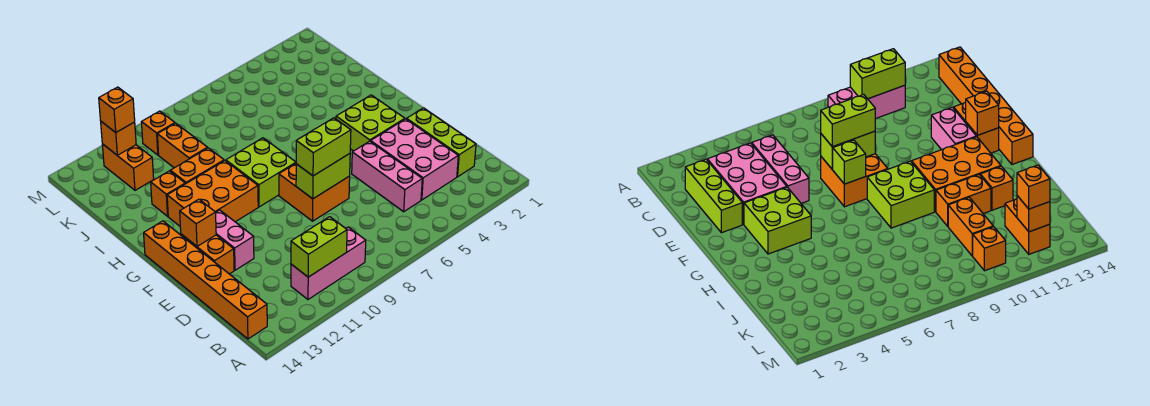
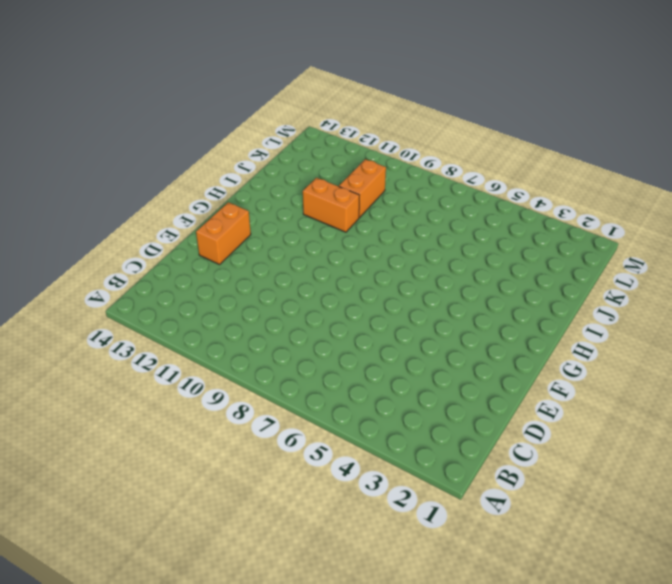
none -> pink brick B9:B11 level 1
none -> orange brick B14:G14 level 1
none -> lime brick C2:E2 level 1

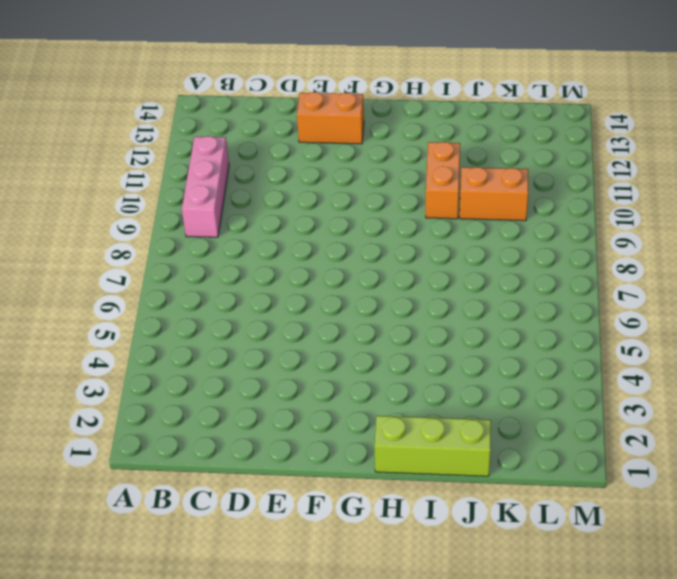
lime brick H1:J1 level 1 -> lime brick C2:E2 level 1
none -> orange brick B14:G14 level 1
none -> pink brick C3:E4 level 1
none -> pink brick C5:E5 level 1

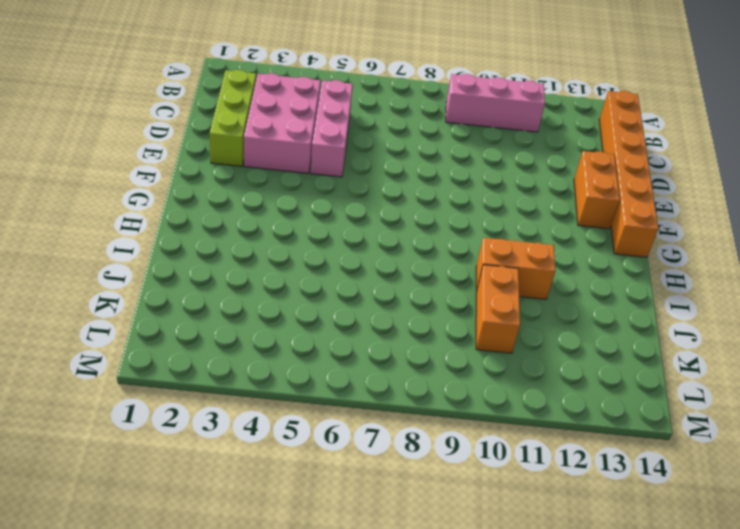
none -> orange brick E7:F8 level 1
none -> pink brick E12:F12 level 1
none -> lime brick F3:G4 level 1

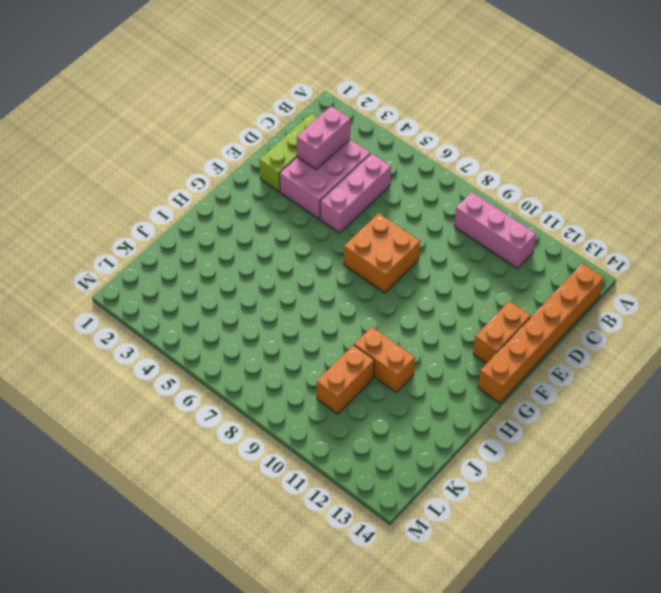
pink brick C3:D3 level 2 -> pink brick E12:F12 level 1
none -> lime brick F3:G4 level 1
none -> lime brick G8:H9 level 1
none -> orange brick G10:H12 level 1

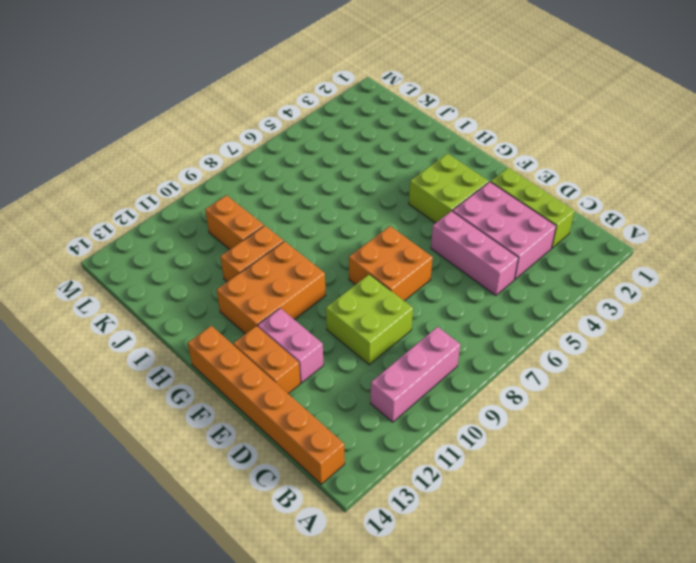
lime brick D9:E10 level 1 -> lime brick G8:H9 level 1
none -> orange brick I12 level 1
none -> orange brick K12:L12 level 1
none -> orange brick L10 level 1

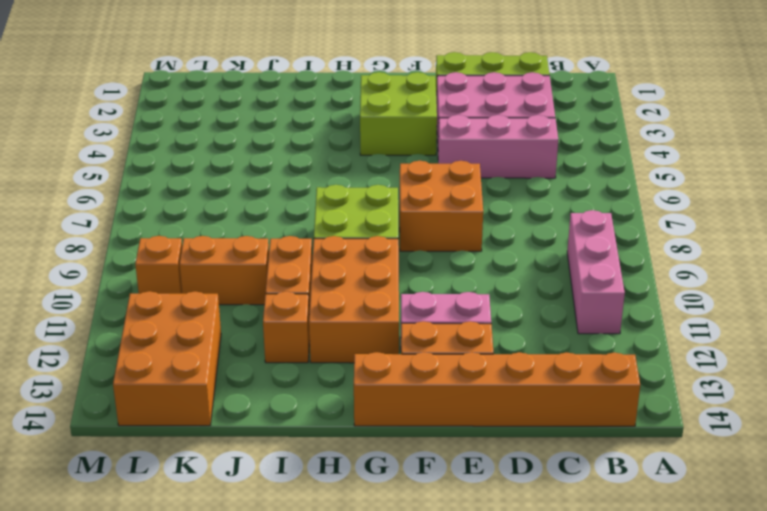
orange brick K12:L14 level 1 -> orange brick K12:L12 level 1
none -> lime brick B10:B11 level 2
none -> lime brick E7:E8 level 2
none -> lime brick F7 level 2

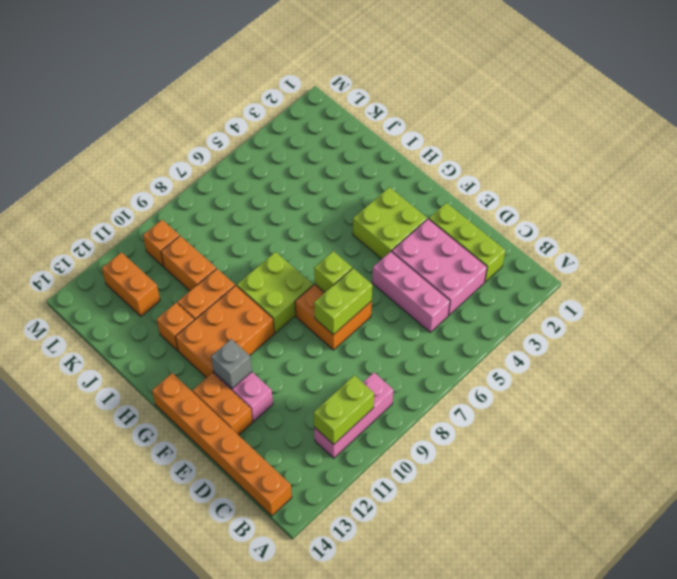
grey brick F12 level 2 -> none
none -> orange brick F13 level 2
none -> orange brick L12 level 2
none -> lime brick E7:E8 level 3

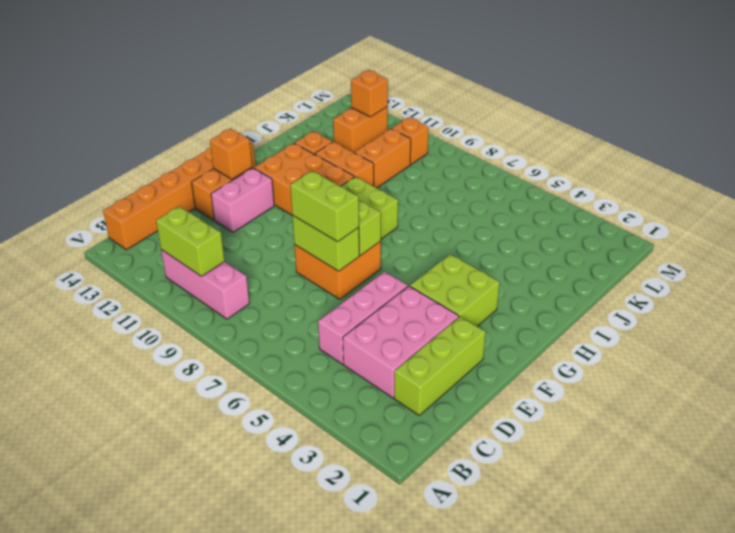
none -> orange brick L12 level 3

